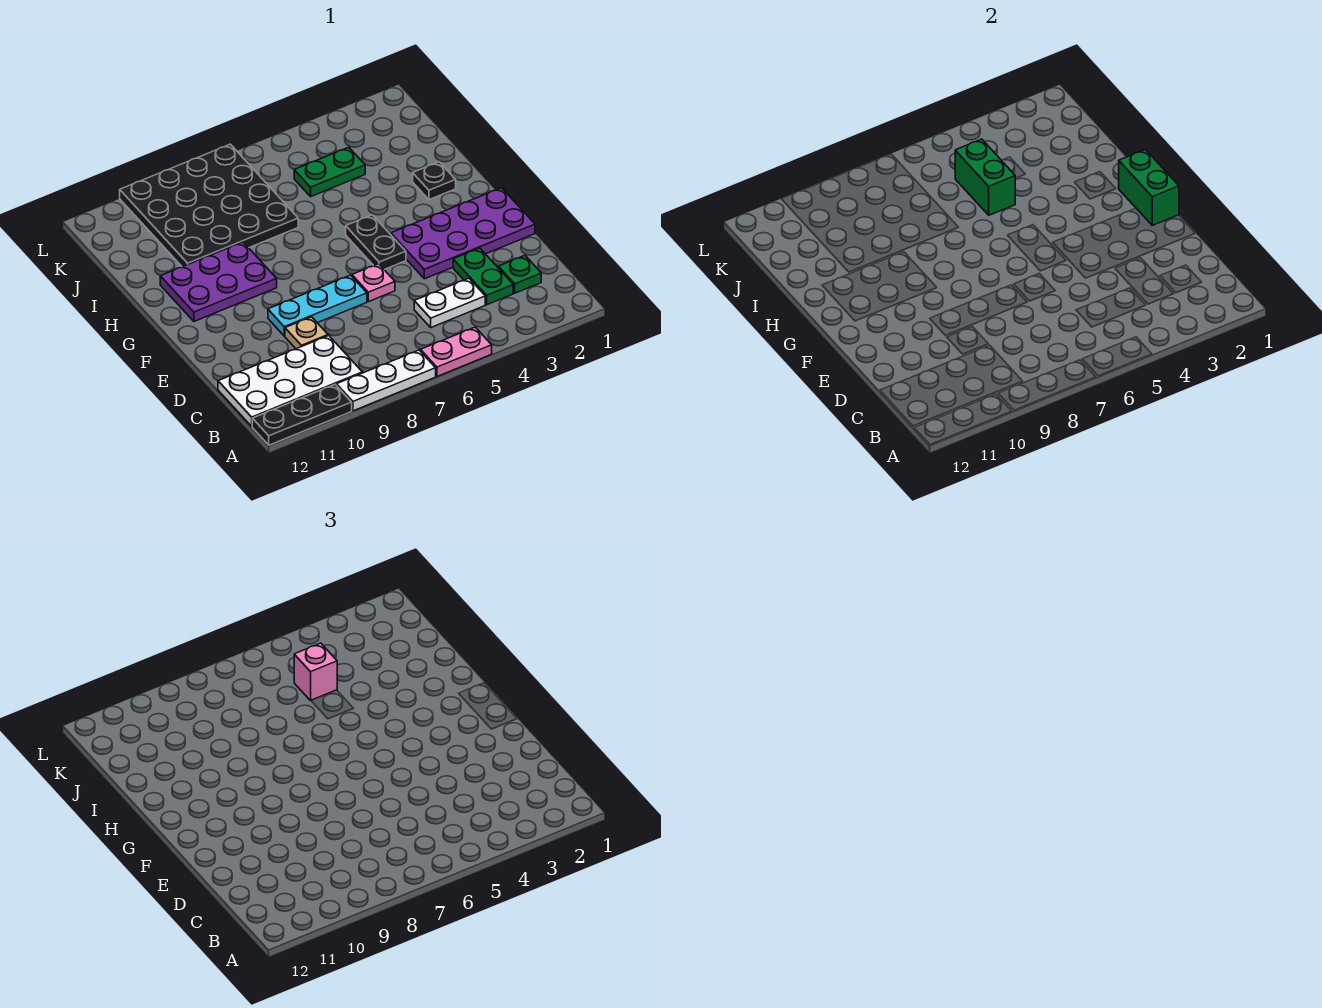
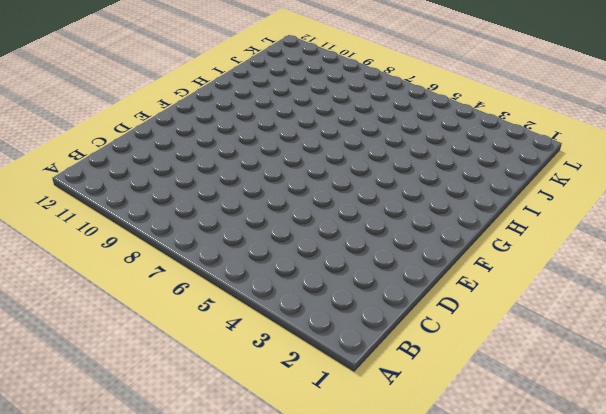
none -> pink plate A5:A6 level 1
none -> white plate A7:A9 level 1
none -> black plate A10:A12 level 1

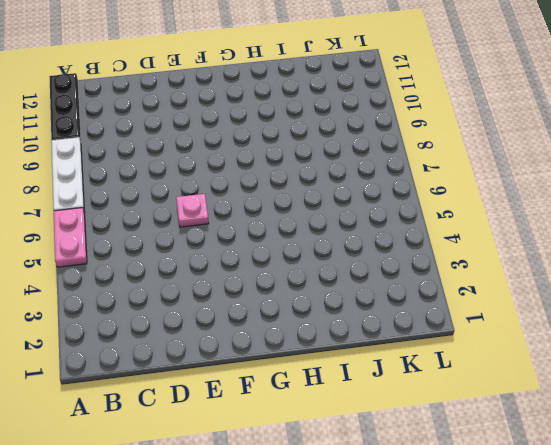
none -> white plate B9:C12 level 1
none -> green plate C2 level 1
none -> green plate C3:D3 level 1

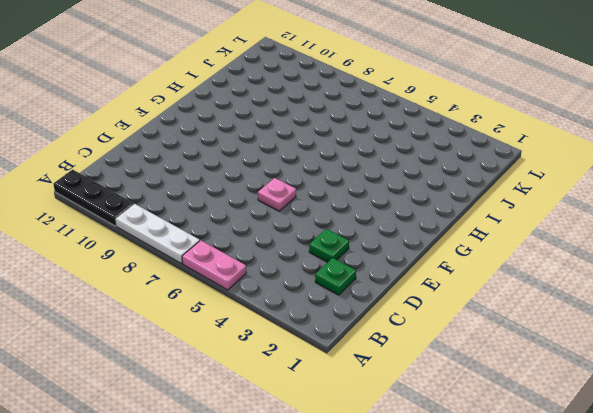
green plate D3 level 1 -> green plate C3:D3 level 1
none -> white plate B9:C12 level 1
none -> white plate C4:C5 level 1
none -> tan plate D9 level 1

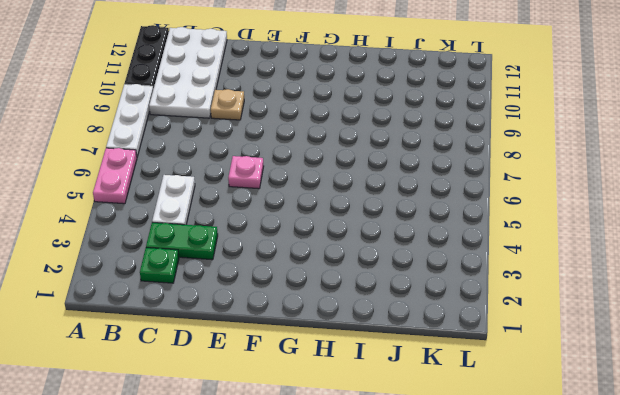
none -> purple plate E1:F4 level 1
none -> cyan plate E7:E9 level 1
none -> black plate F5:G5 level 1

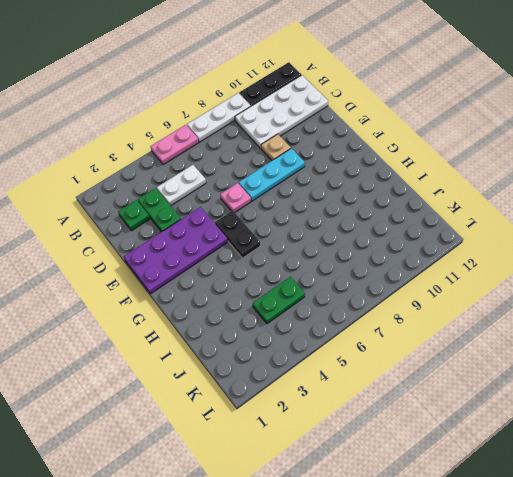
none -> purple plate G9:H11 level 1
none -> black plate H2 level 1
none -> black plate I7:L10 level 1

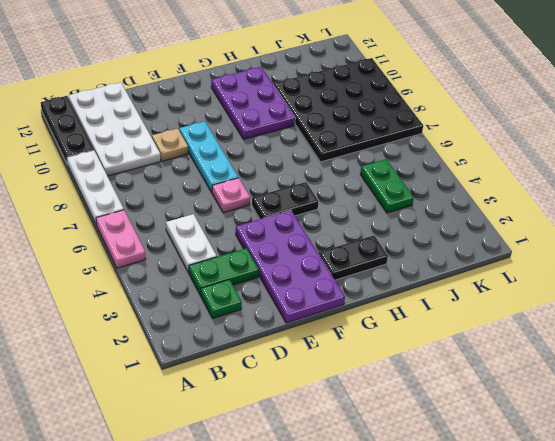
black plate G2:H2 level 1 -> black plate H2 level 1
none -> green brick F1:G1 level 2
none -> green brick I5:J5 level 2
none -> pink brick J5 level 3

